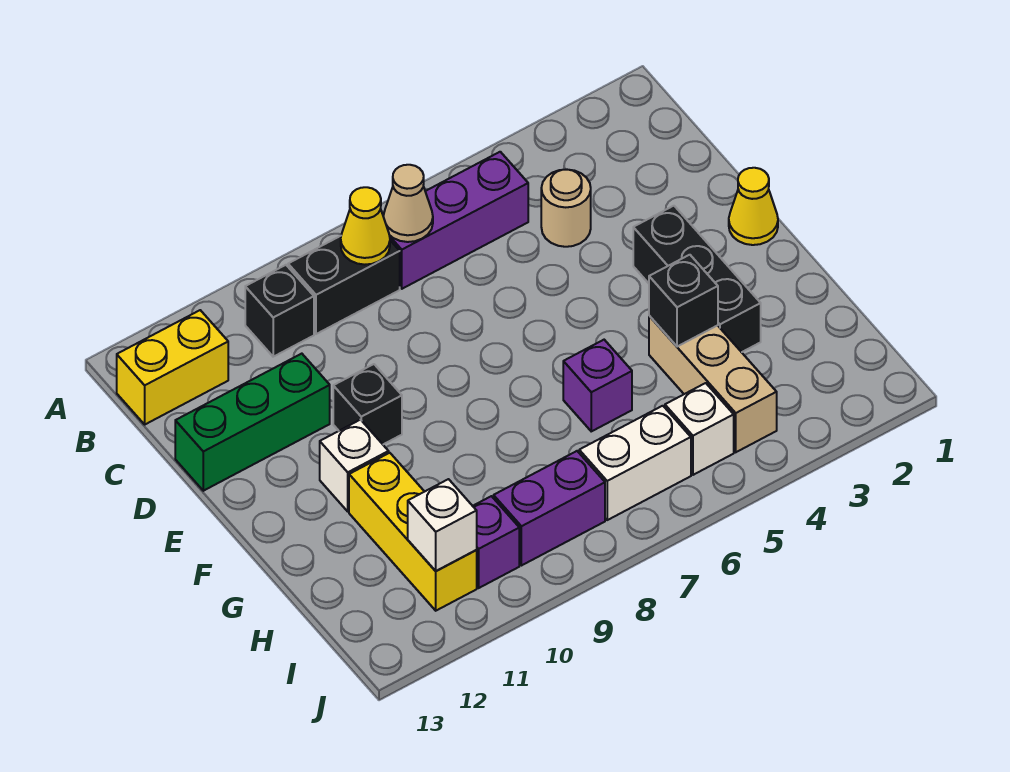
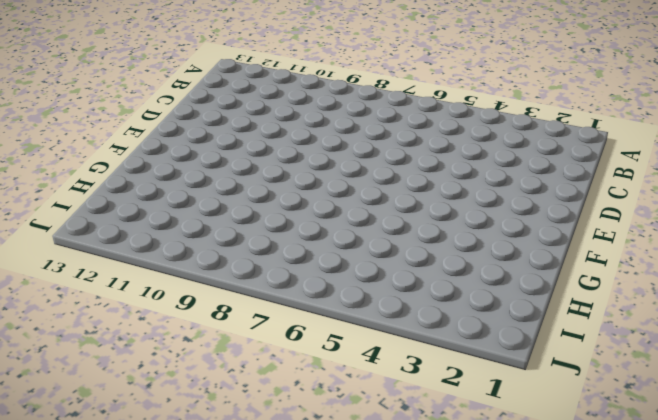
none -> purple brick B5:B7 level 1
none -> black brick B8:B9 level 1
none -> black brick B10 level 1

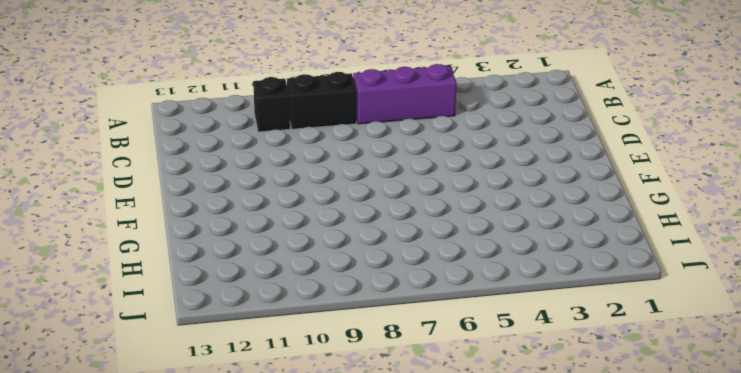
none -> yellow brick B12:B13 level 1
none -> tan round brick C4 level 1
none -> green brick D11:D13 level 1

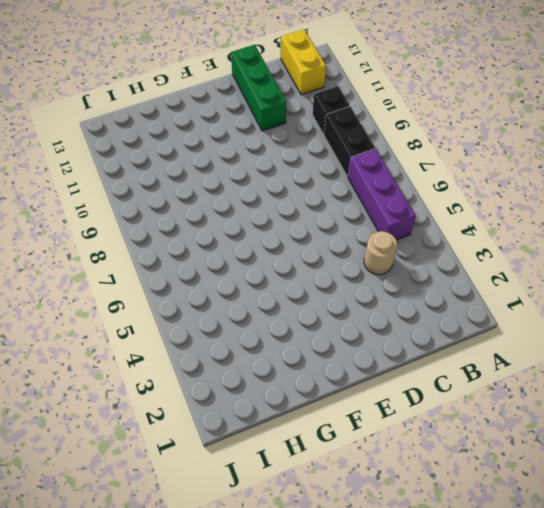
none -> yellow cone E1 level 1
none -> black brick E3:G3 level 1
none -> black brick E10 level 1

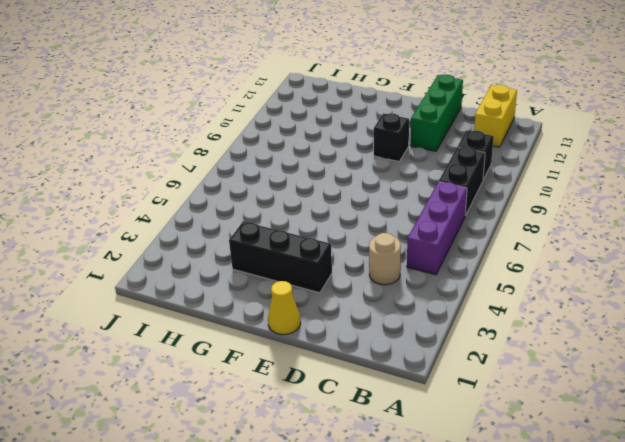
none -> white brick F11 level 1
none -> tan brick G4:I4 level 1
none -> purple brick G6 level 1

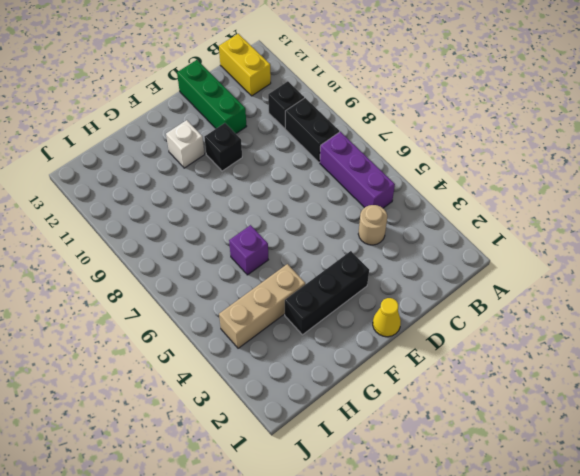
none -> yellow brick G11:I11 level 1
none -> white brick I5 level 1
none -> white brick I6:I7 level 1

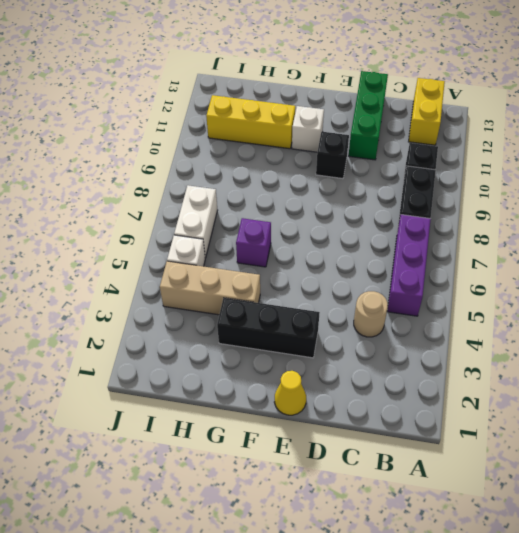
none -> purple brick I8:I9 level 1
none -> purple brick I10 level 1
none -> tan cone B7 level 2

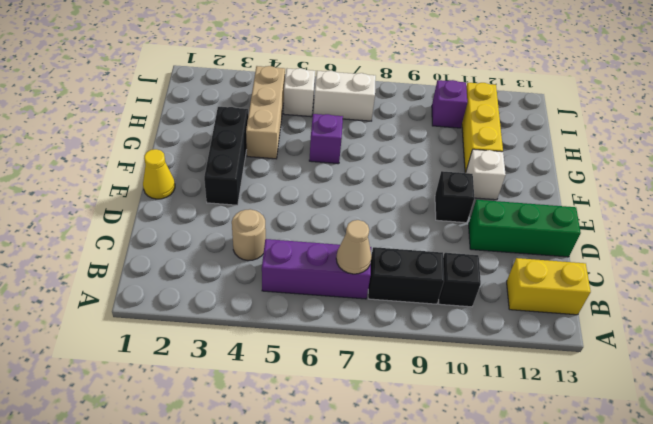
none -> purple brick I8:I9 level 1
none -> yellow cone B8 level 2
none -> black brick G4 level 2

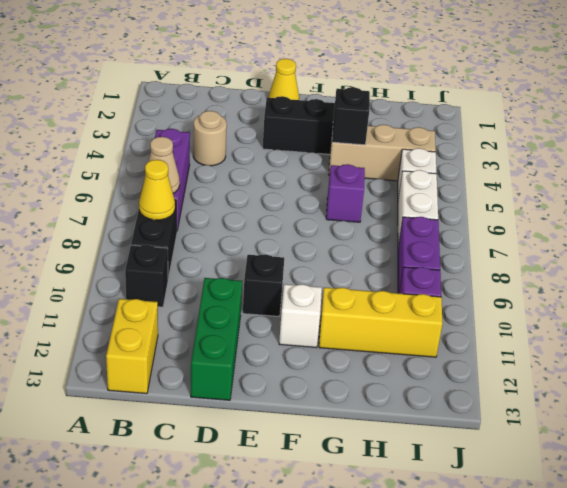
none -> white brick I11 level 2

